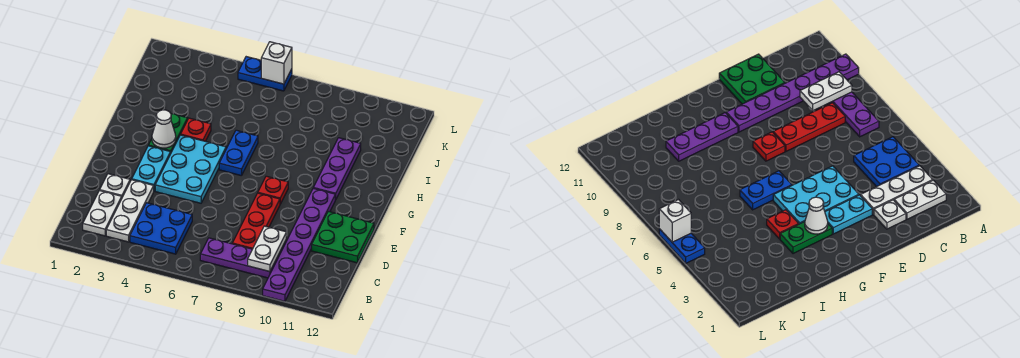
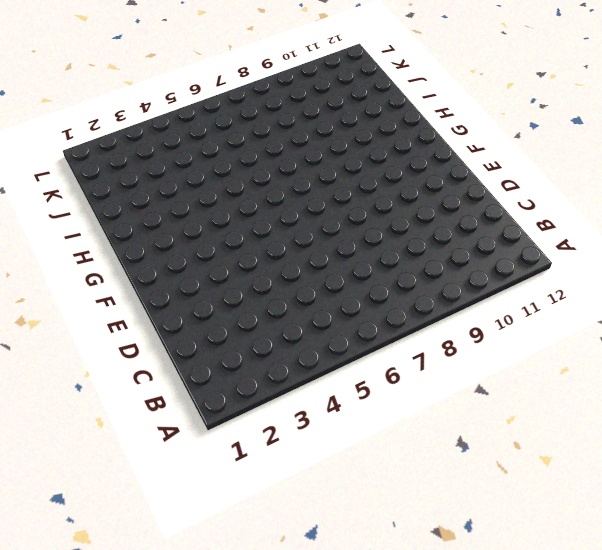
none -> purple plate A10:F10 level 1
none -> white plate B2:C2 level 1
none -> white plate B3:D3 level 1

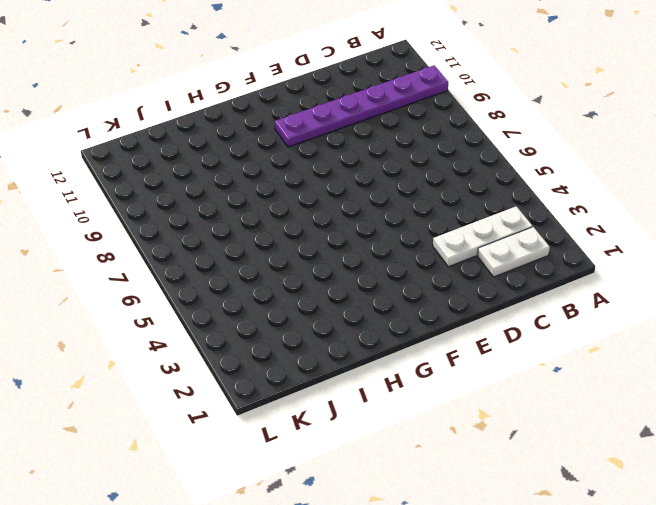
none -> blue plate B4:C5 level 1
none -> purple plate B7:B9 level 1
none -> red plate C8:E8 level 1

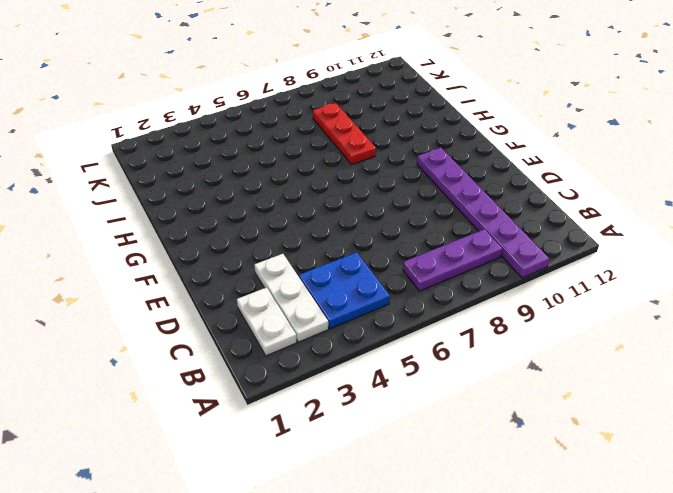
red plate H8:J8 level 1 -> red plate C8:E8 level 1
none -> white plate D2 level 1
none -> green plate D11:E12 level 1
none -> cyan plate E3:F3 level 1

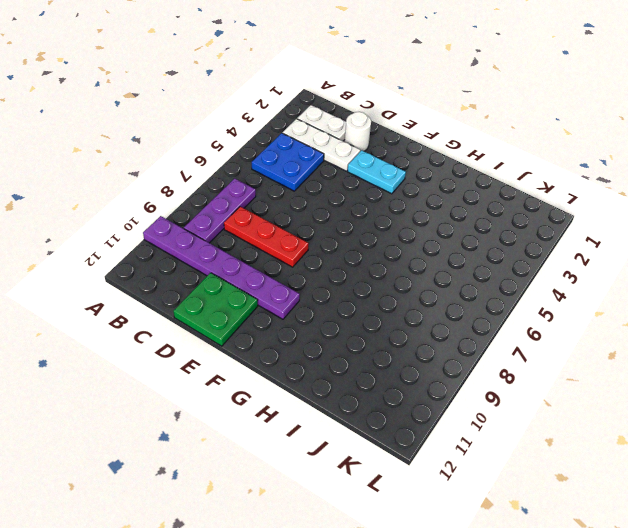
white round brick D2 level 1 -> white plate D2 level 1
none -> cyan plate E4:G5 level 1
none -> red plate F8 level 1
none -> green plate G3:H3 level 1

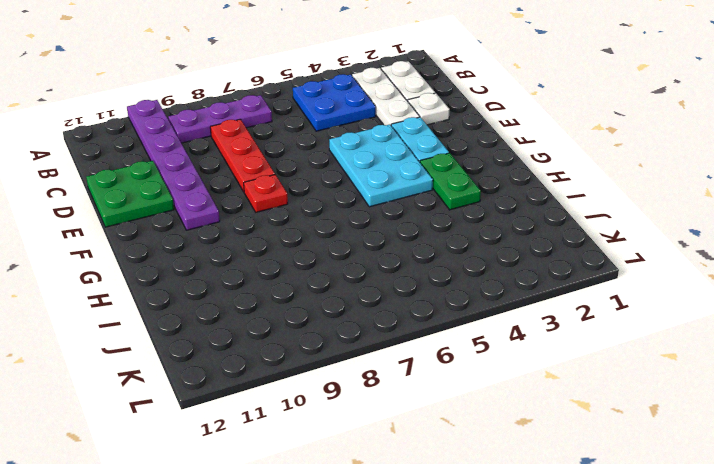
none -> blue plate G6:H6 level 1
none -> purple plate G10:I10 level 1
none -> red plate H4 level 1

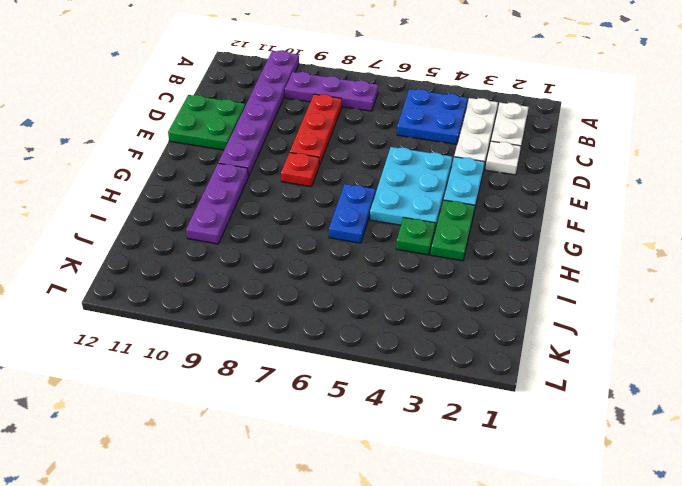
green plate H4 level 1 -> red plate H4 level 1
none -> blue plate L5:L6 level 1
none -> white plate B9:C9 level 2
none -> white cone G3 level 2

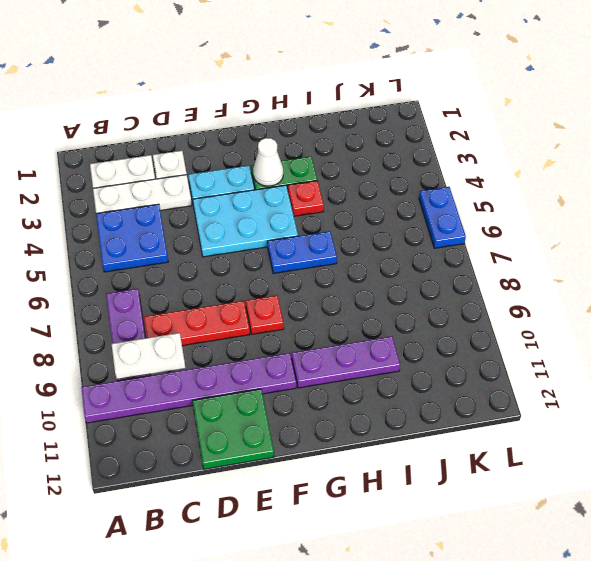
none -> white brick L6 level 2

